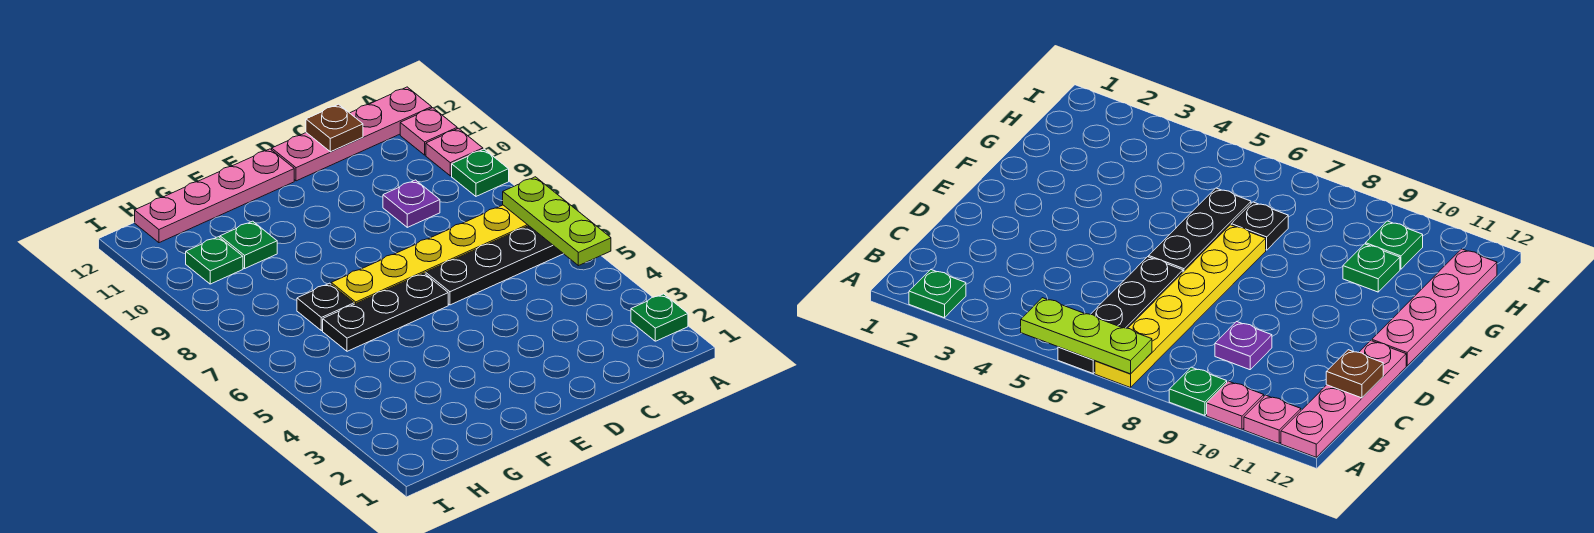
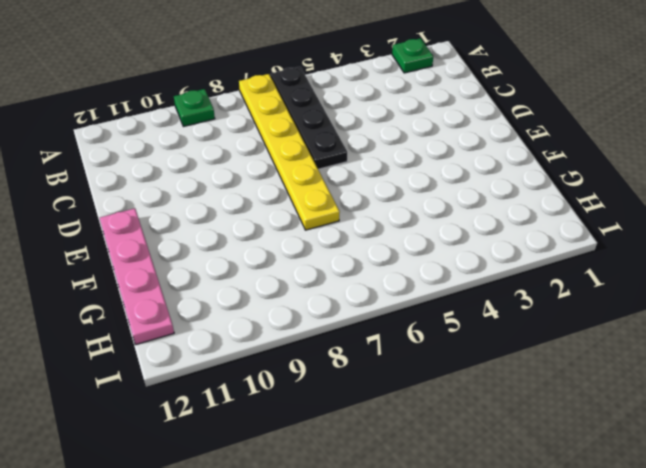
none -> pink plate A10 level 1
none -> pink plate A11 level 1
none -> pink plate A12:D12 level 1

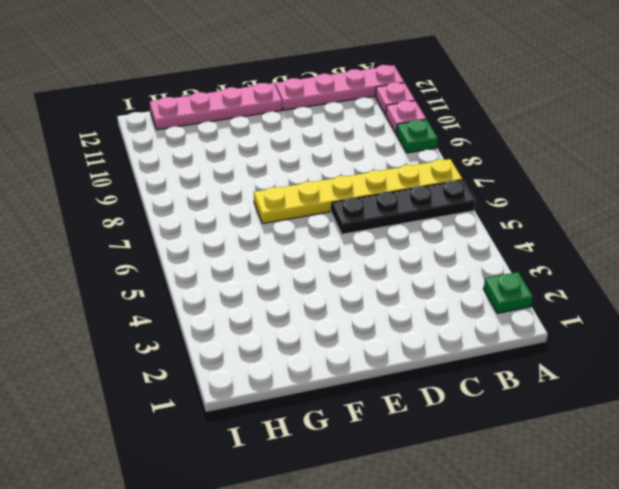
none -> purple plate C9 level 1
none -> black plate E6:G6 level 1
none -> black plate G7 level 1

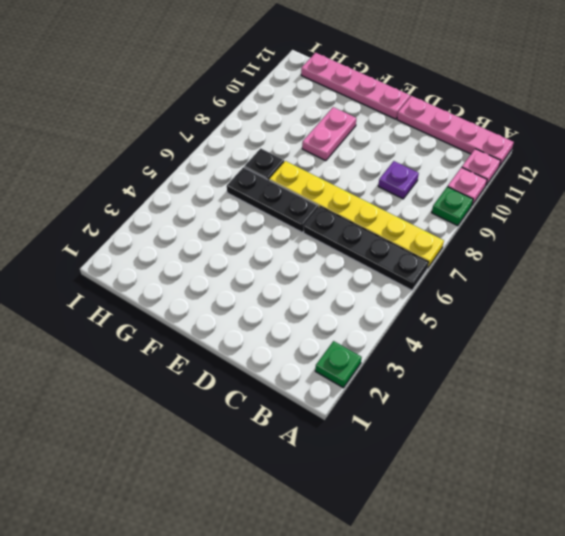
pink plate F9:F10 level 1 -> none
none -> green plate G10 level 1
none -> green plate H10 level 1
none -> lime plate A5:A7 level 2

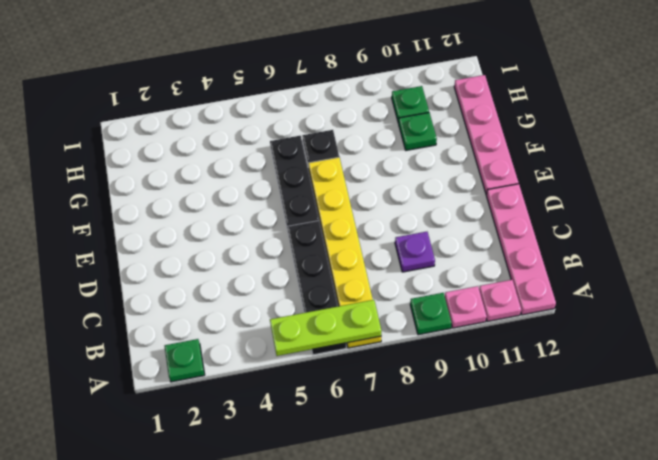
none -> brown plate C12 level 2

